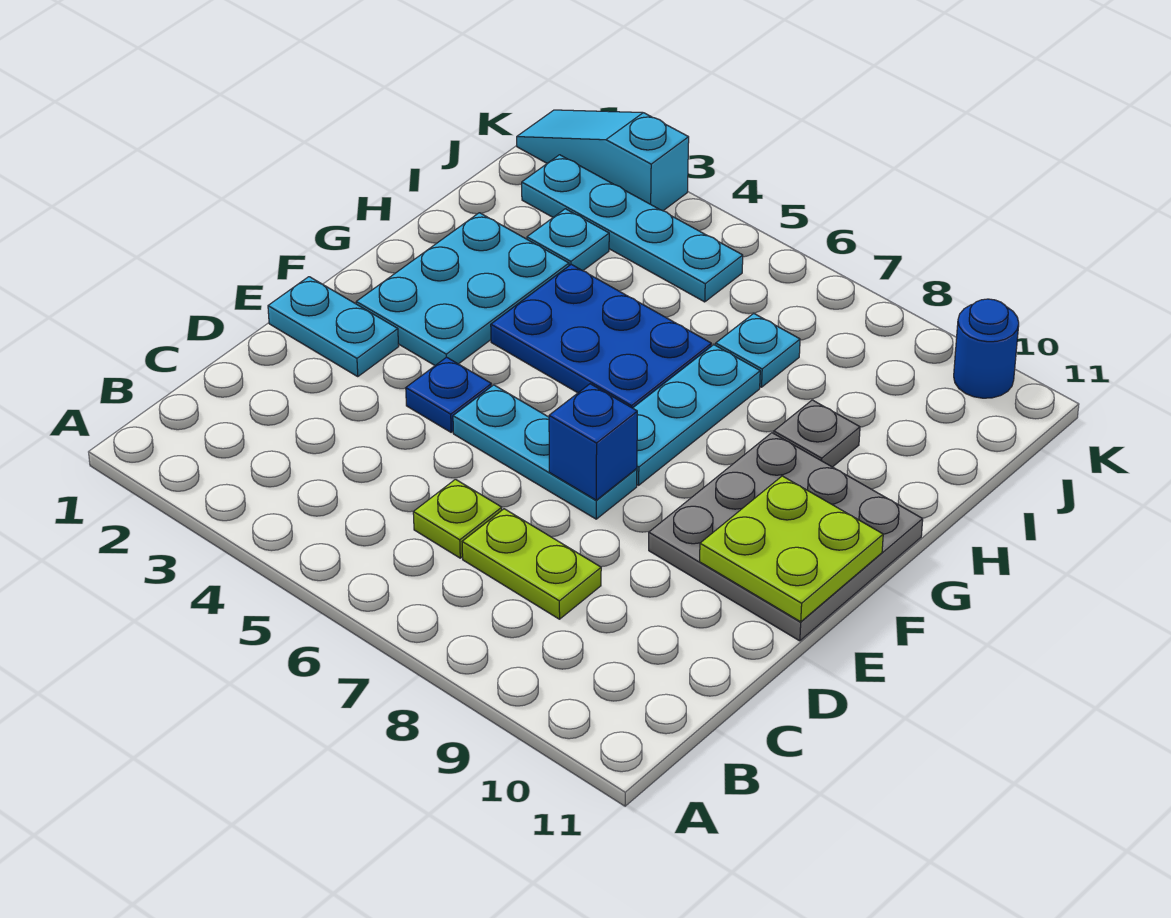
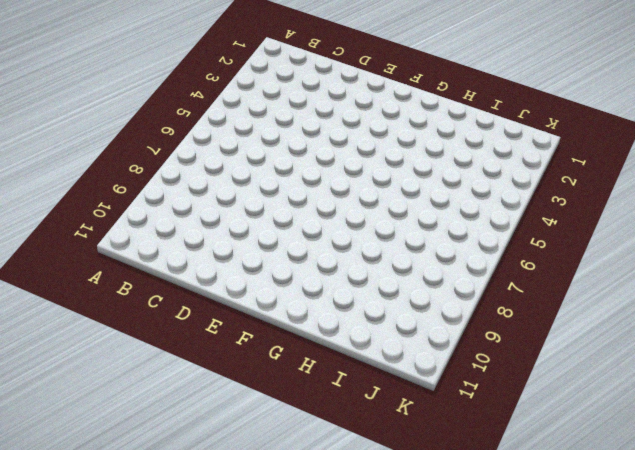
none -> lime plate C6 level 1
none -> lime plate C7:C8 level 1
none -> cyan plate E1:E2 level 1

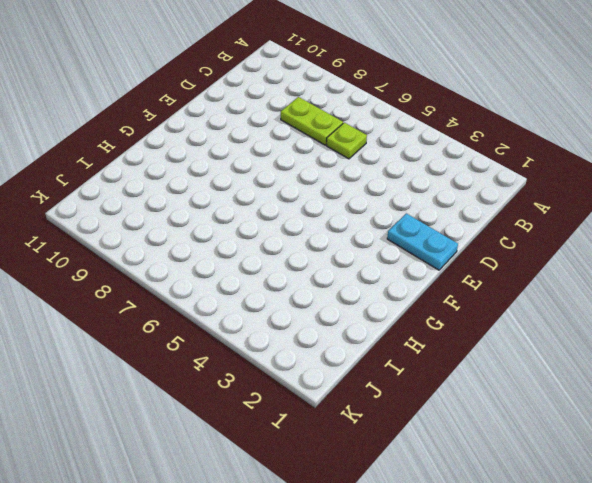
none -> blue plate E4 level 1
none -> cyan plate E5:E7 level 1
none -> grey plate E9:G11 level 1

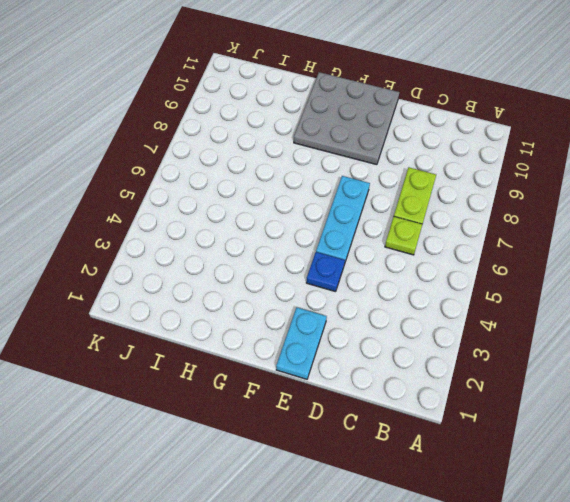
none -> cyan plate F2:H3 level 1
none -> cyan plate F7:H7 level 1
none -> blue plate G4:H6 level 1

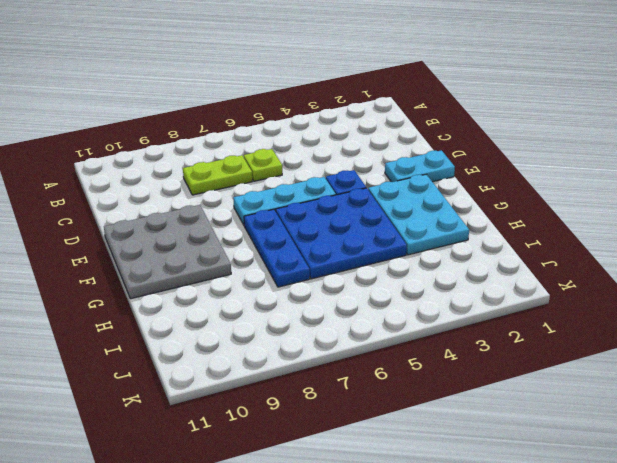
blue plate F4:H6 level 1 -> blue plate G4:H6 level 1
blue plate F7:H7 level 1 -> cyan plate F7:H7 level 1
none -> grey plate H9 level 1
none -> cyan plate I3 level 1
none -> cyan plate I7 level 1

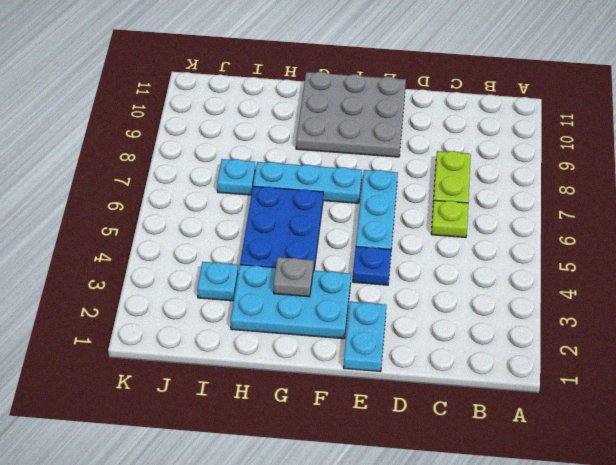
grey plate G3 level 2 -> grey plate H9 level 1
none -> cyan plate J2:J5 level 1
none -> cyan slope K1:K3 level 1 top 3
none -> blue round brick K10 level 1

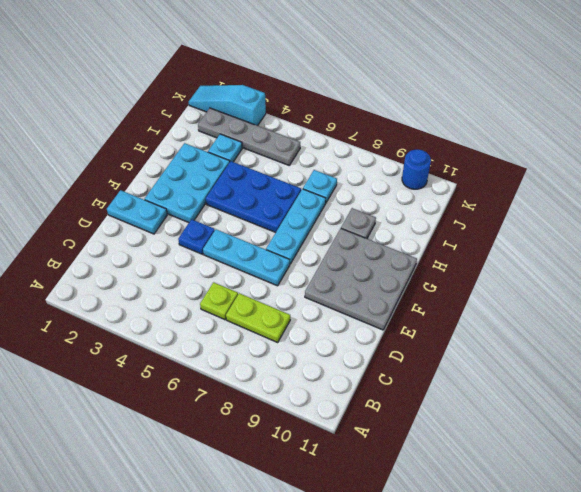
grey plate J2:J5 level 1 -> cyan plate J2:J5 level 1
none -> blue brick E7 level 2
none -> lime plate E10:F11 level 2

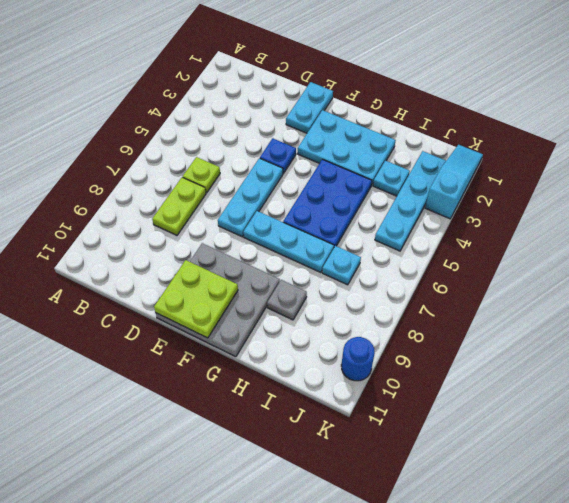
none -> blue brick E7 level 2

